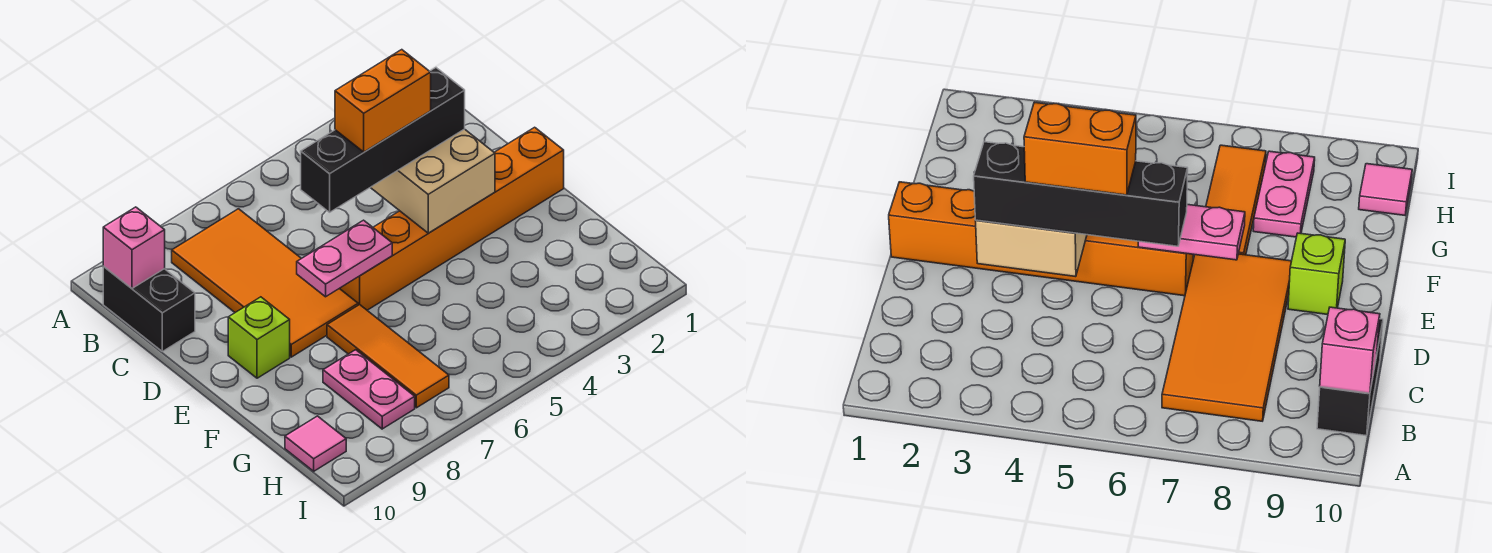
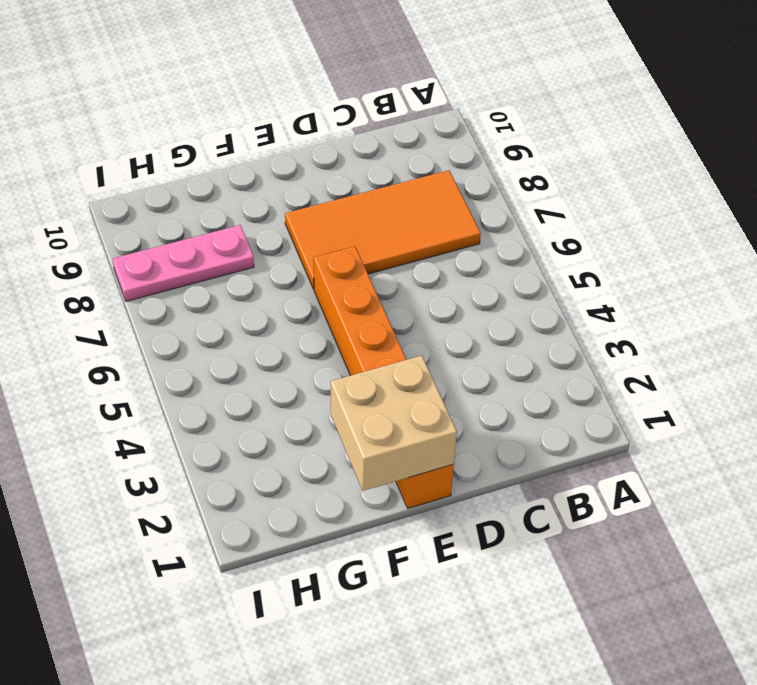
tan brick E1:F2 level 2 -> tan brick D3:E4 level 2
pink plate G8:I8 level 1 -> pink plate G8:H8 level 1
none -> black brick B10:C10 level 1
none -> lime brick E9 level 1
none -> orange tile F7:H7 level 1

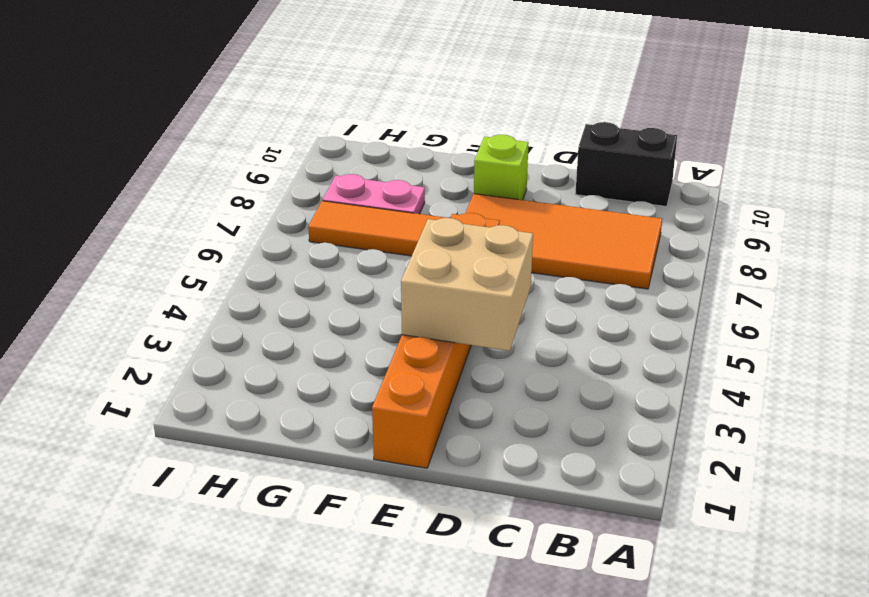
none -> pink tile H10 level 1
none -> pink brick B10 level 2
none -> pink plate E6:E7 level 2

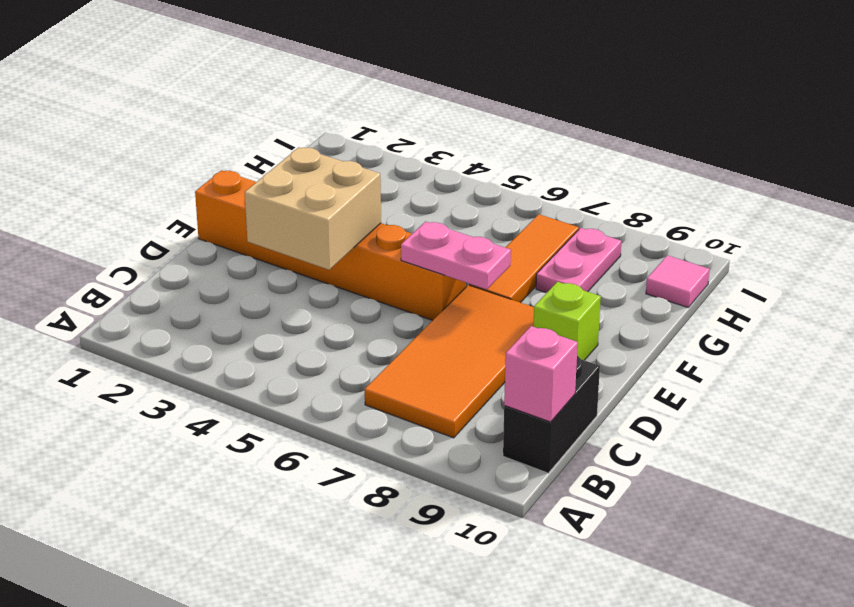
none -> black brick D3:D6 level 3
none -> orange brick D4:D5 level 4

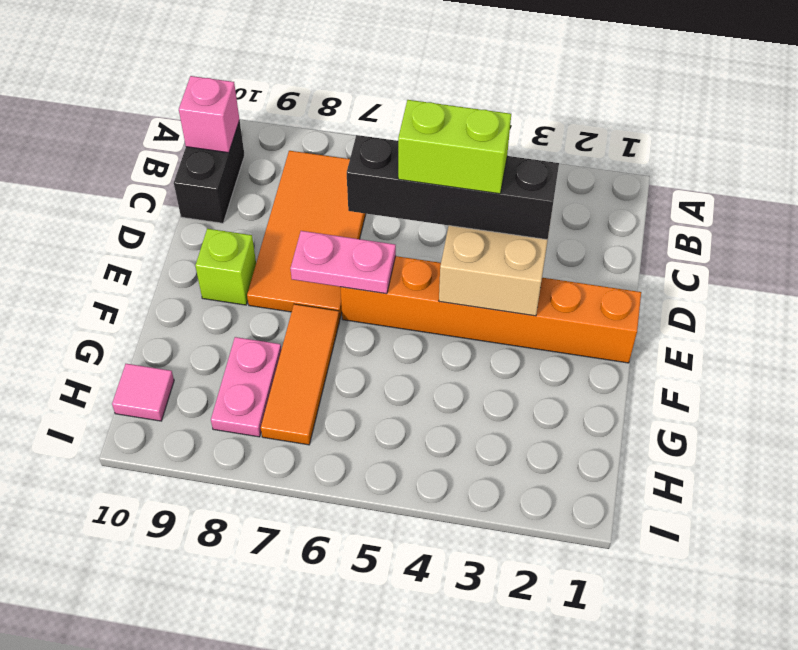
lime brick D4:D5 level 4 -> orange brick D4:D5 level 4

